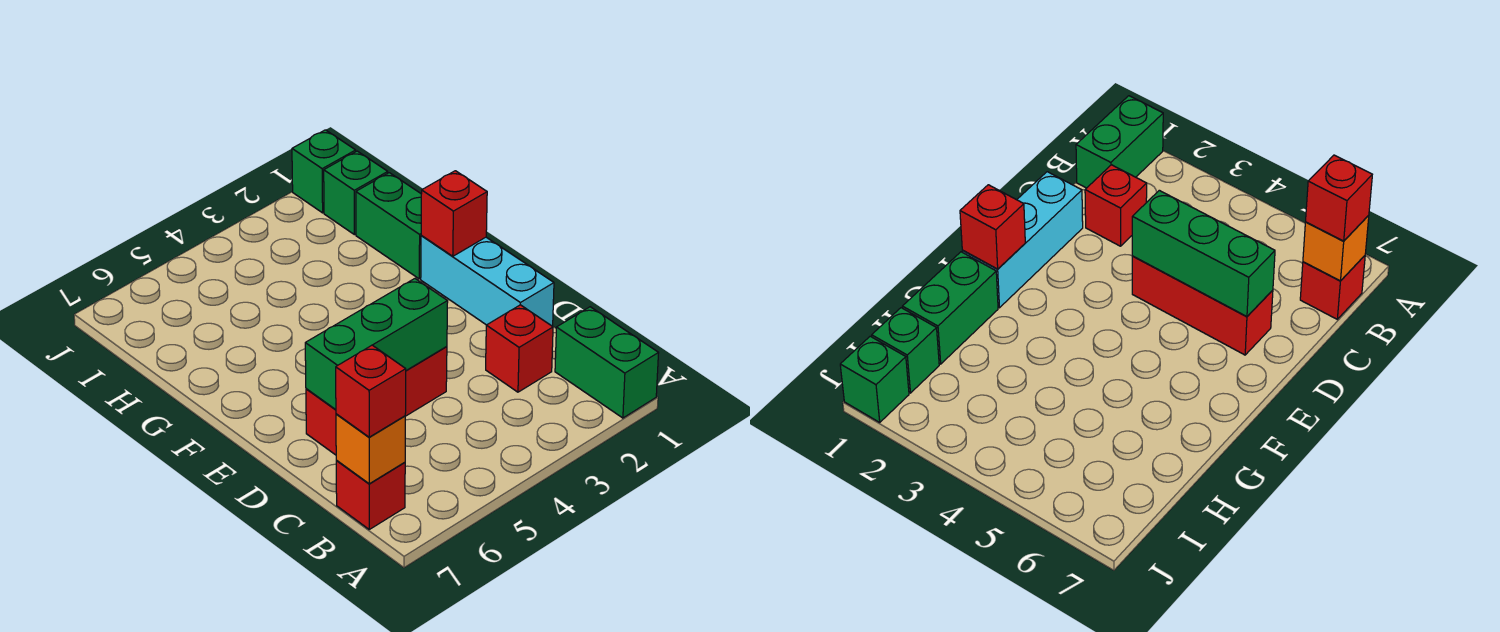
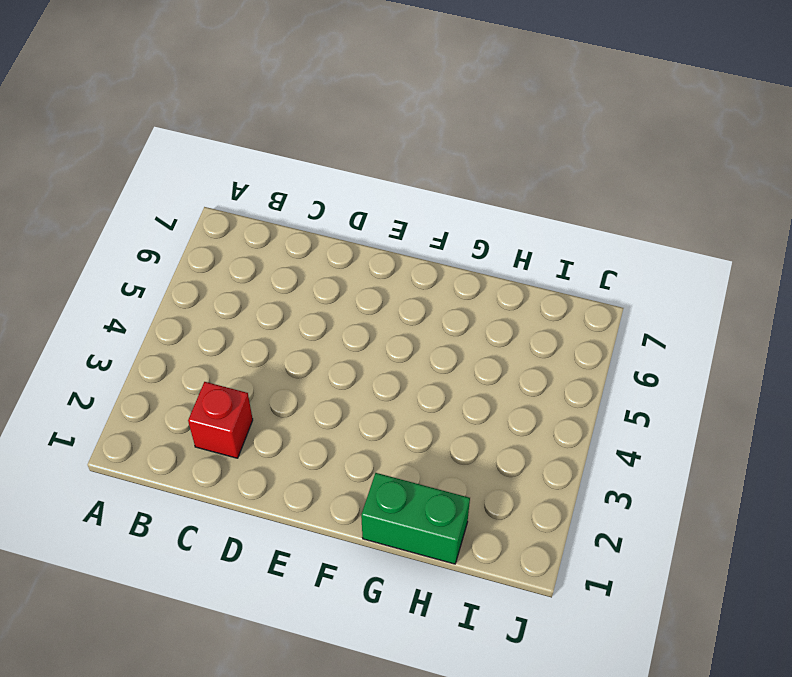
none -> green brick A1:B1 level 1
none -> red brick B7 level 1
none -> cyan brick D1:F1 level 1

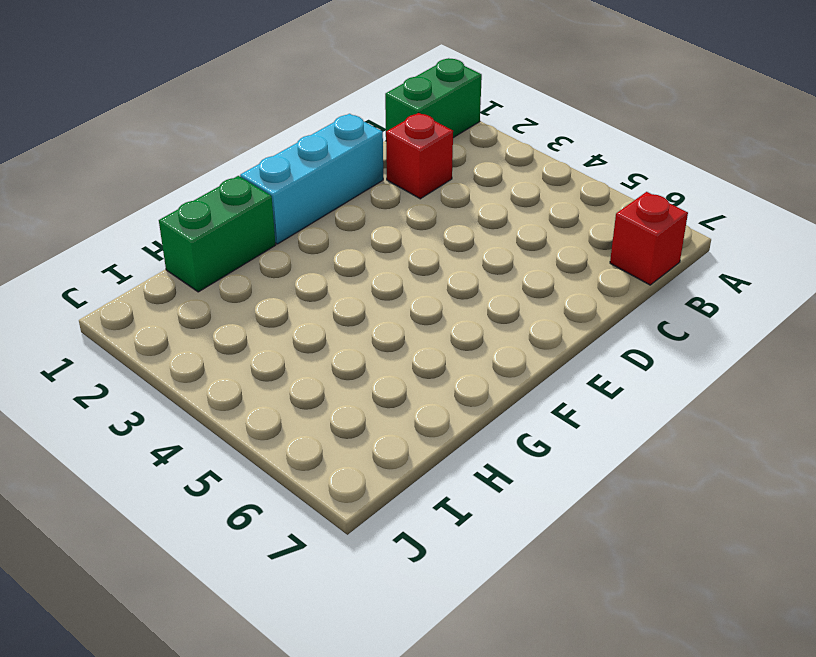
none -> red brick D4:D6 level 1
none -> green brick I1 level 1
none -> green brick J1 level 1

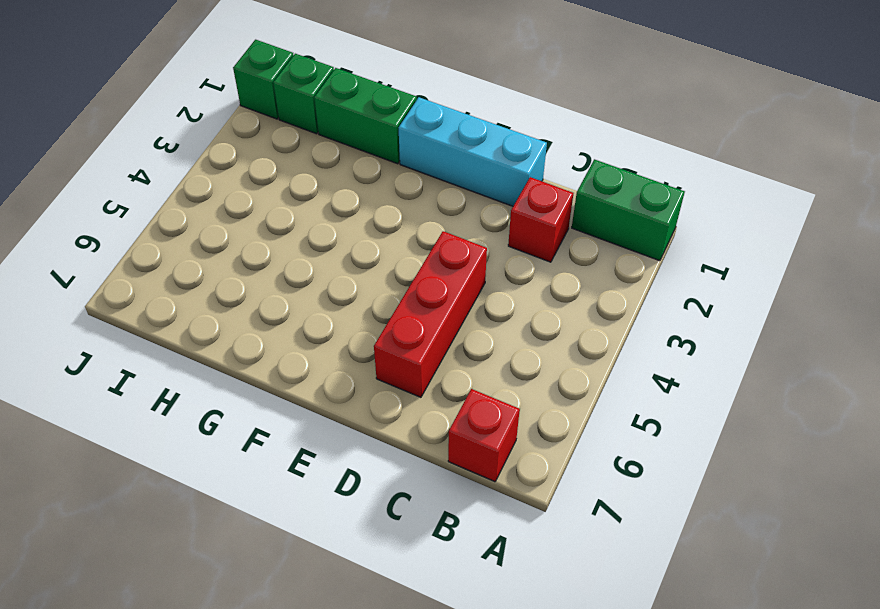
none -> orange brick B7 level 2
none -> green brick D4:D6 level 2
none -> red brick F1 level 2

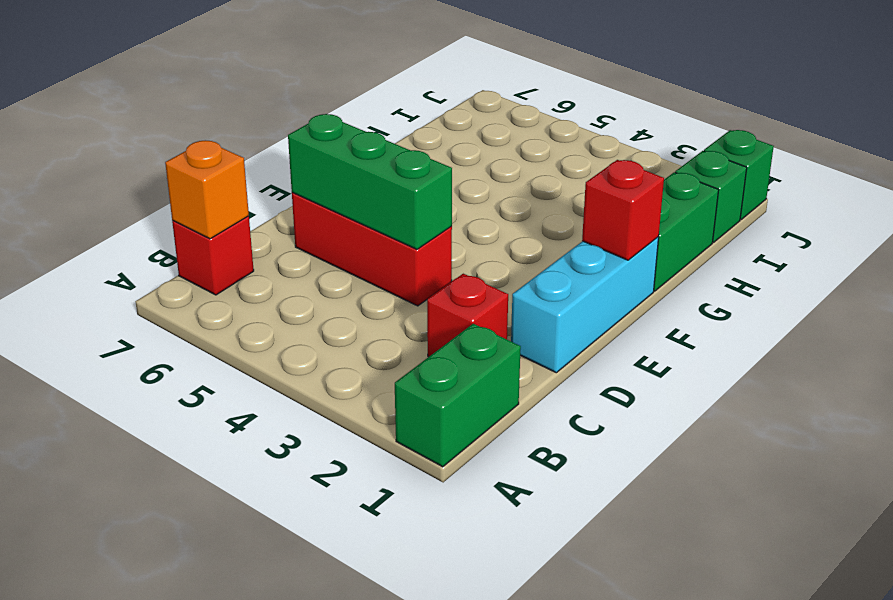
none -> red brick B7 level 3

